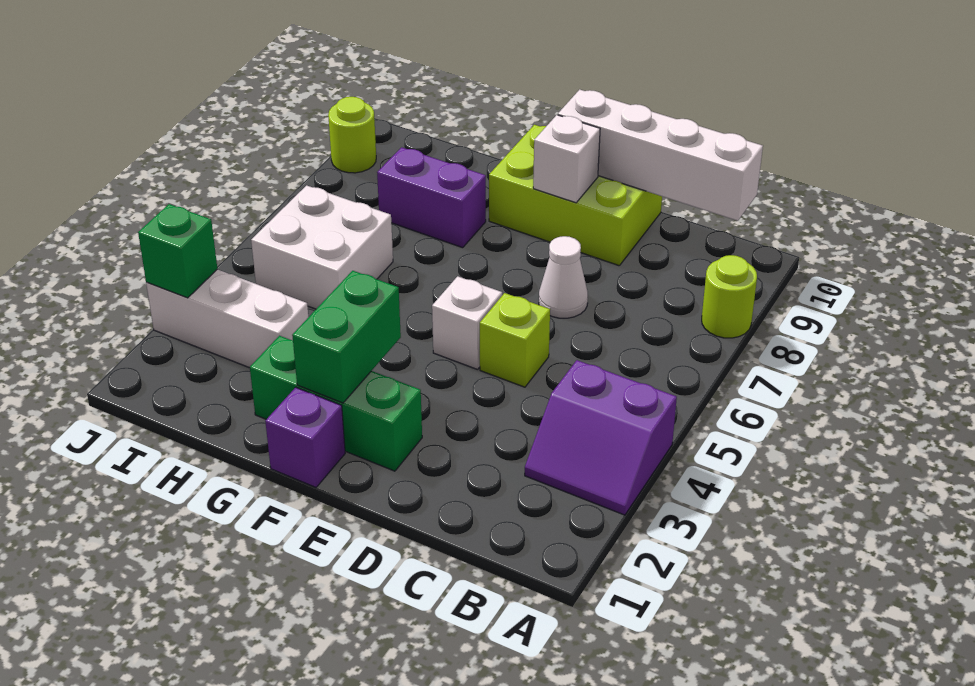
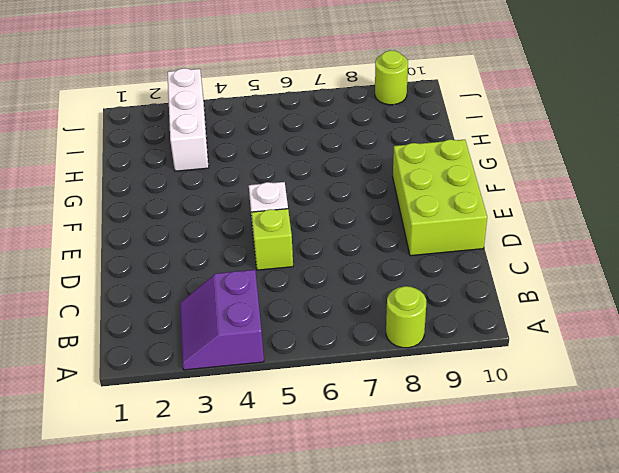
none -> white cone D7 level 1
none -> green brick E2:G2 level 1
none -> purple brick F1 level 1

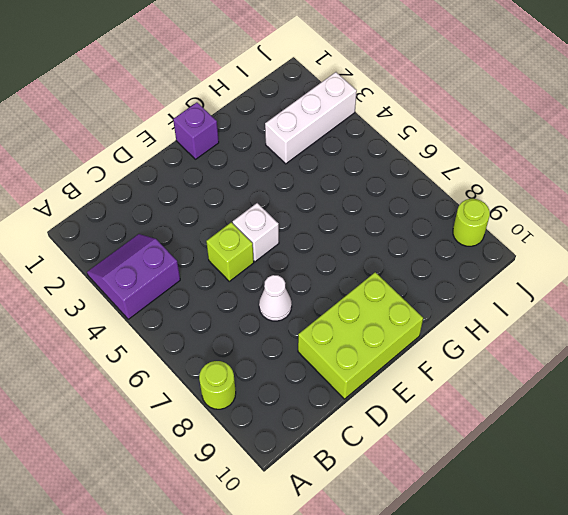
none -> green brick E2:G2 level 1
none -> purple brick G8:H8 level 1
none -> white brick H5:I6 level 1

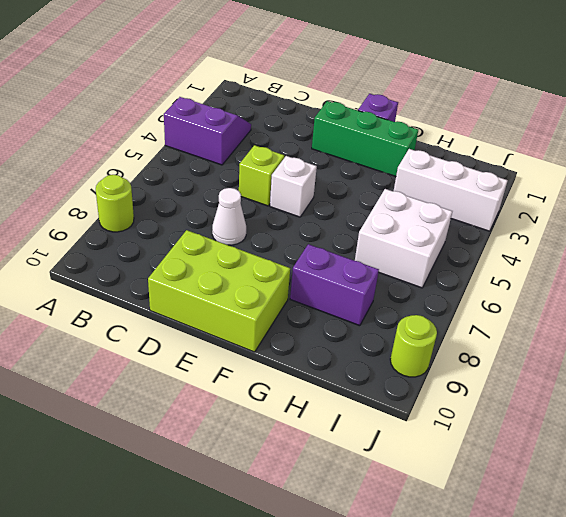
none -> white brick B10:E10 level 2
none -> white brick E9 level 2
none -> green brick F2:F3 level 2

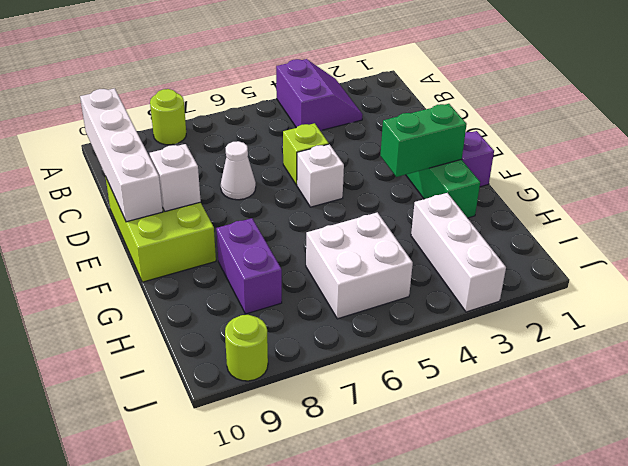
none -> green brick J3 level 2

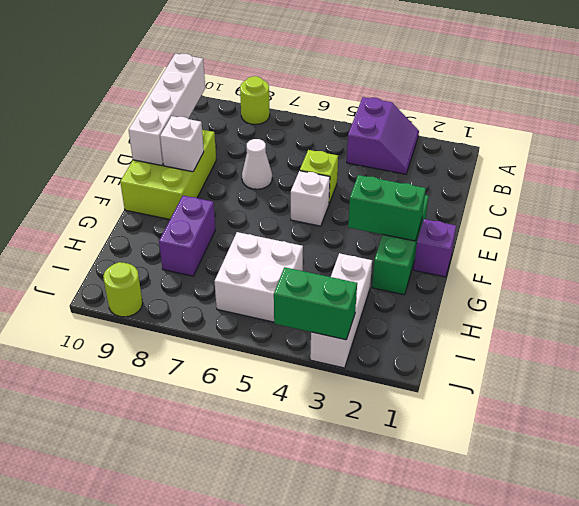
green brick J3:J4 level 2 -> green brick J3 level 2

